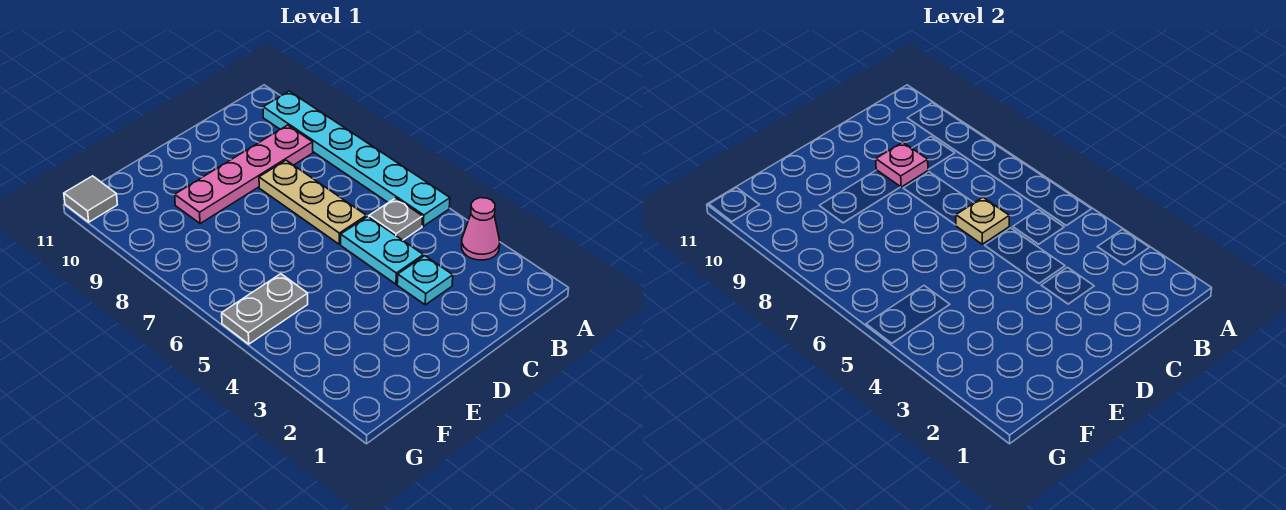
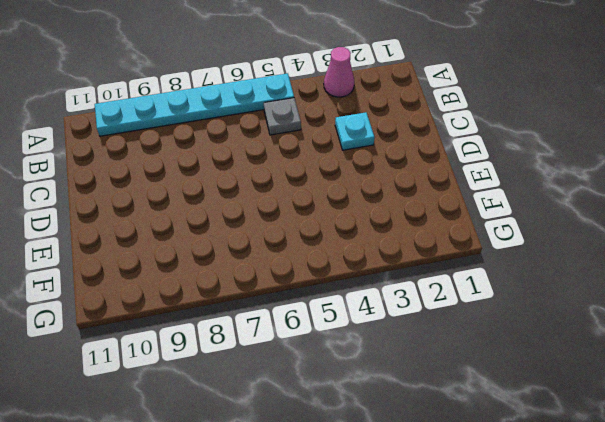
none -> pink plate B9:E9 level 1
none -> cyan plate C4:C5 level 1

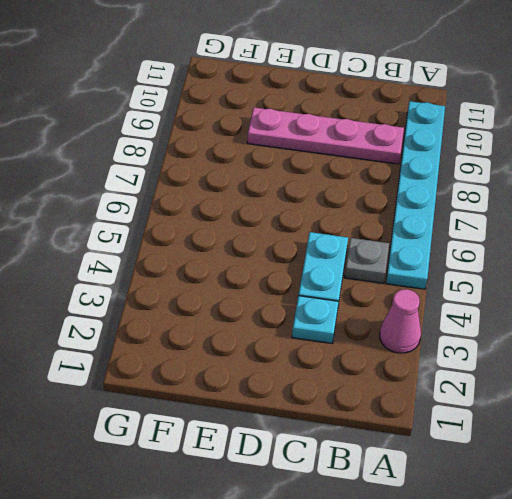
none -> tan plate C6:C8 level 1
none -> grey plate F5:G5 level 1

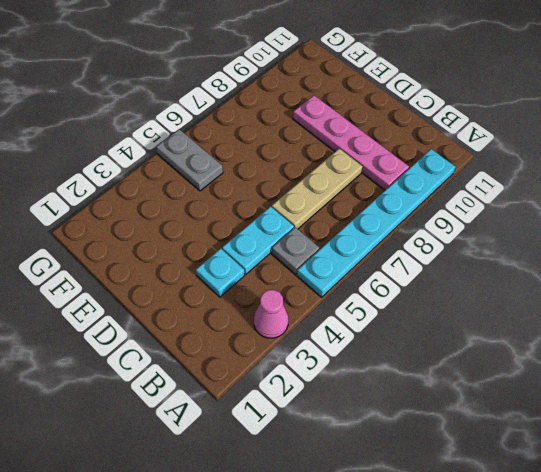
none -> grey tile G11 level 1
none -> tan plate C6 level 2

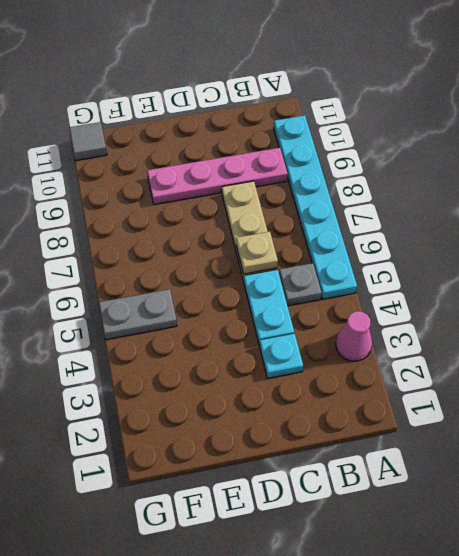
none -> pink plate C9 level 2

